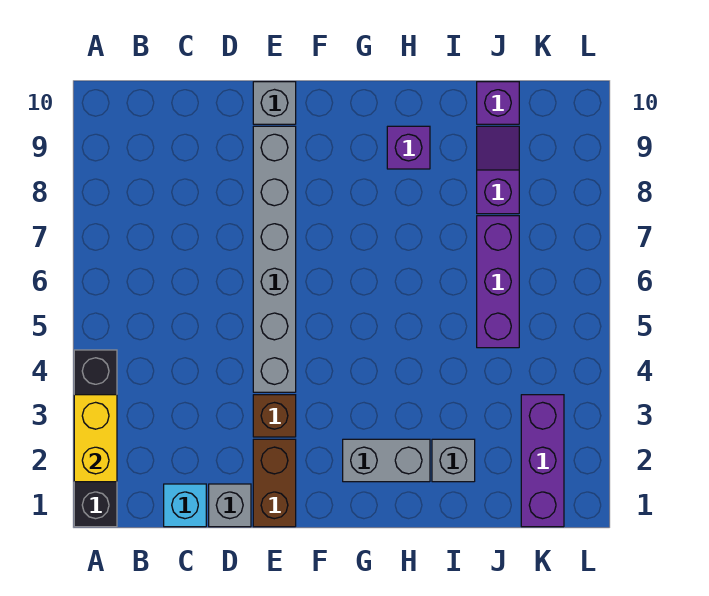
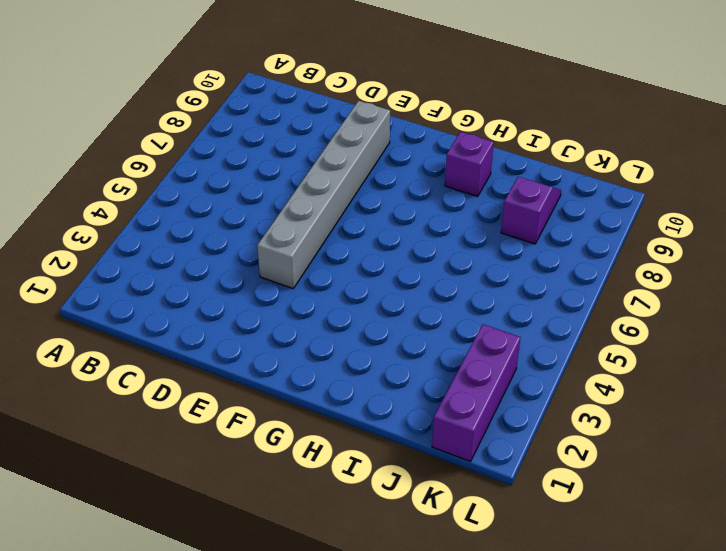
none -> black brick A1:A4 level 1
none -> cyan brick C1 level 1
none -> grey brick D1 level 1

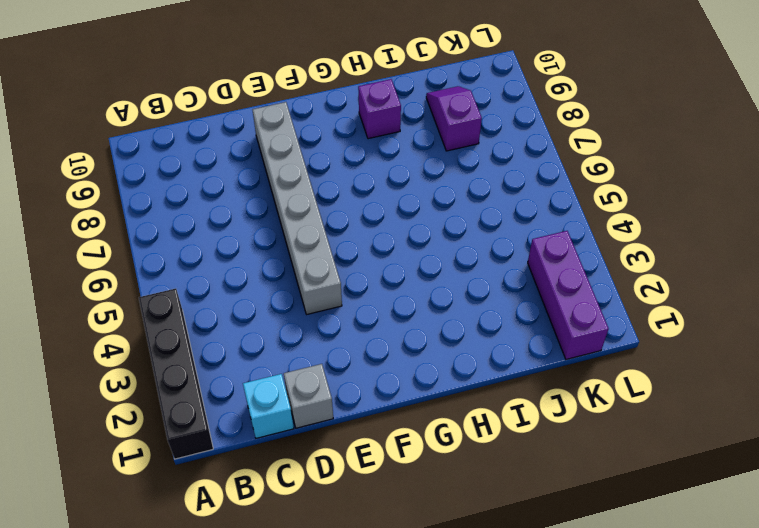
none -> brown brick E1:E2 level 1
none -> brown brick E3 level 1
none -> grey brick E10 level 1

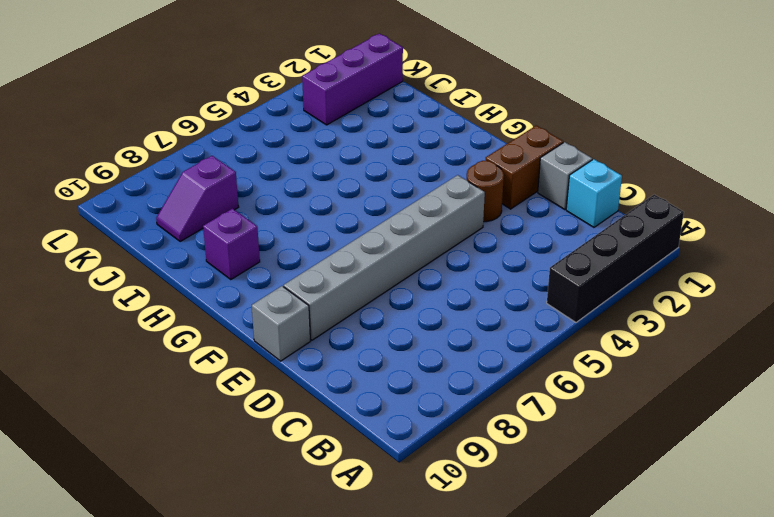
brown round brick E3 level 1 -> brown brick E3 level 1
none -> grey brick G2:H2 level 1
none -> grey brick I2 level 1
none -> purple brick J5:J7 level 1

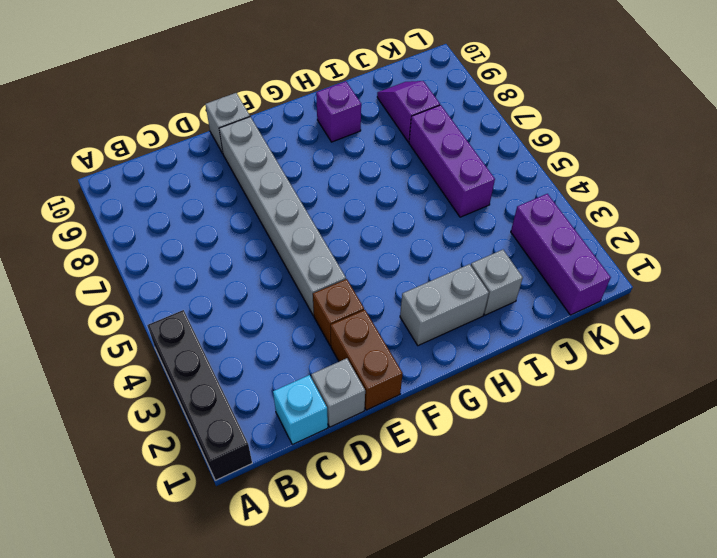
none -> purple brick J10 level 1
none -> yellow brick A2:A3 level 2

